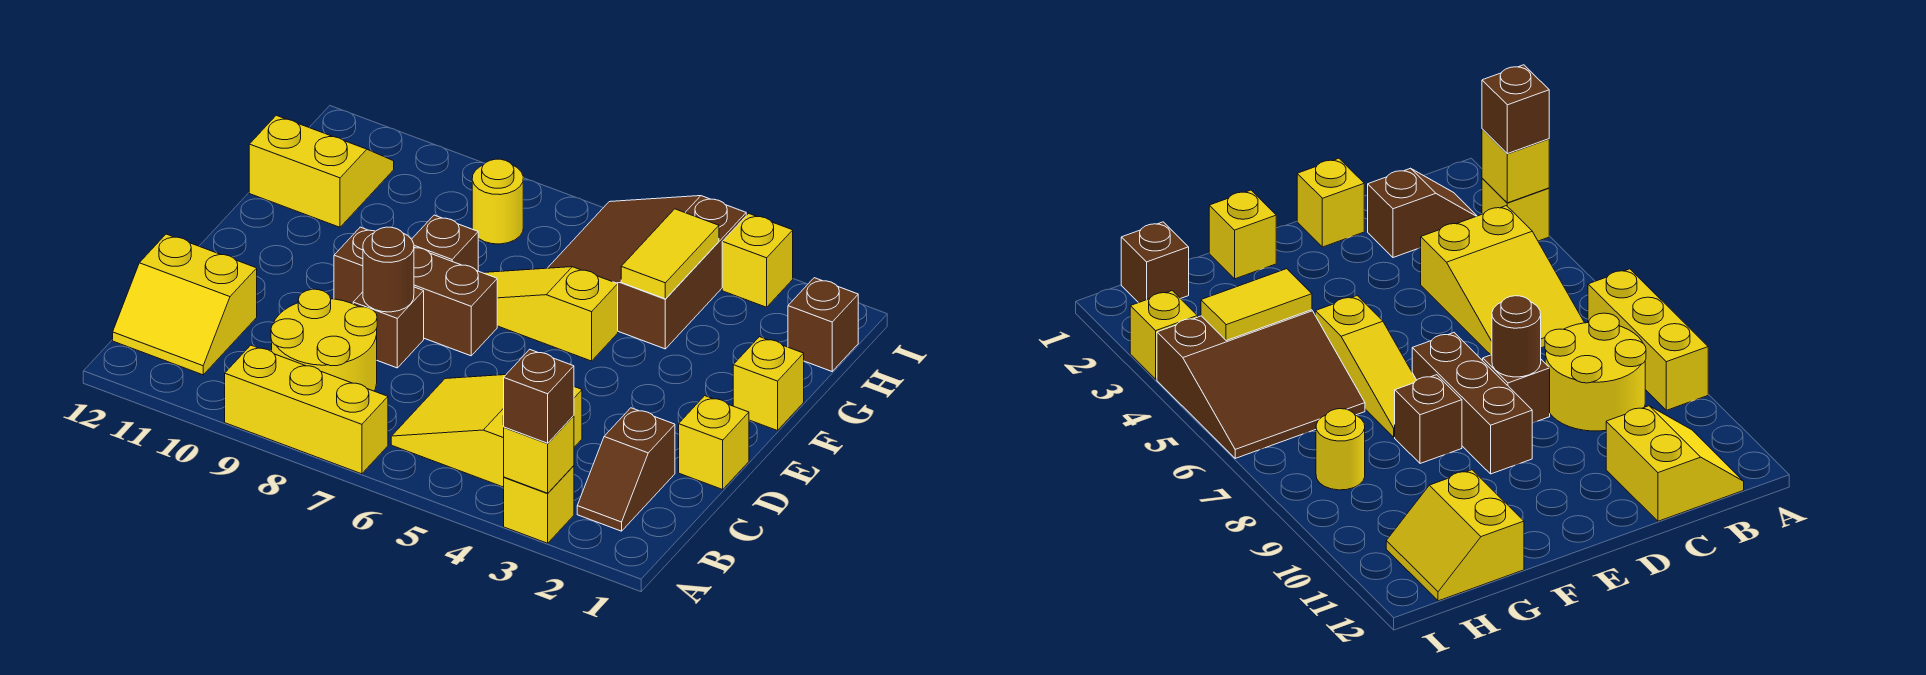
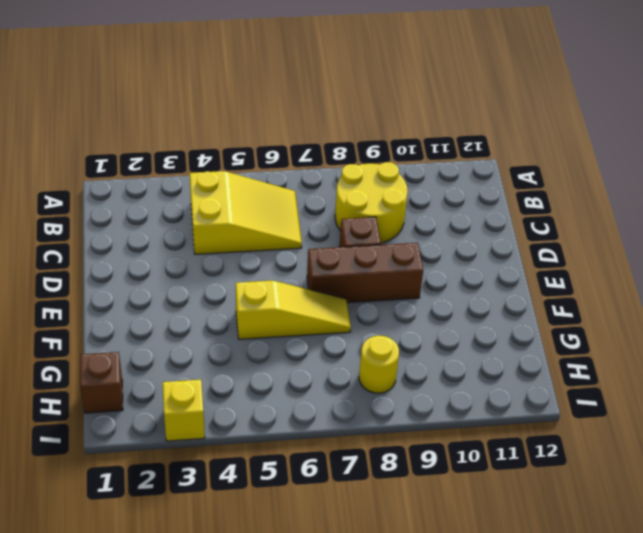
none -> yellow brick A3 level 1
none -> yellow brick A7:A9 level 1
none -> brown slope B2:C2 level 1 top C

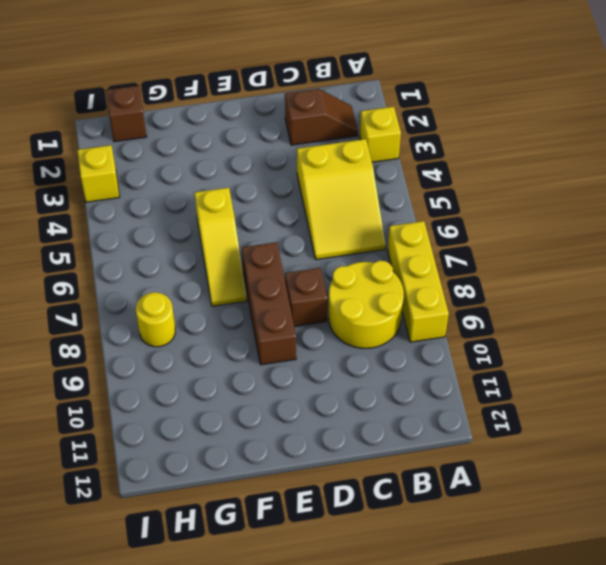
none -> yellow slope B11:C12 level 1 top C
none -> yellow brick D1 level 1
none -> yellow brick F1 level 1

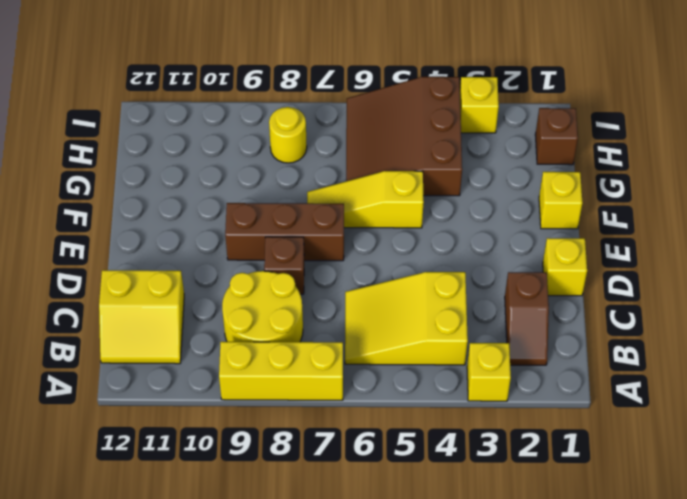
none -> brown brick F8 level 1
none -> yellow slope G11:H12 level 1 top G
none -> yellow brick A3 level 2

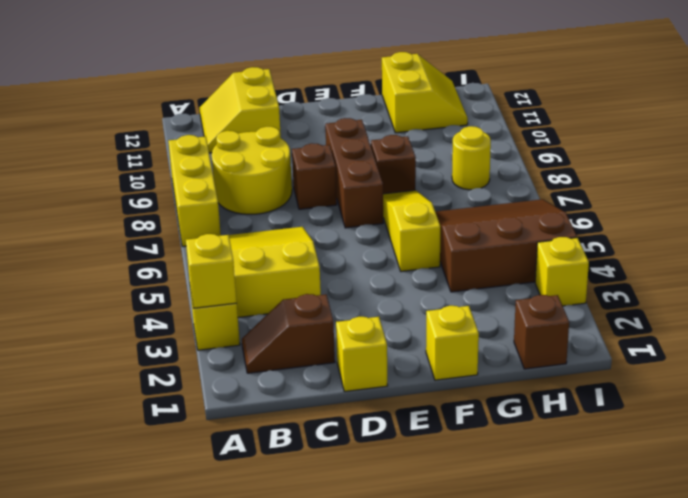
none -> brown round brick D8 level 2
none -> yellow tile G4:H4 level 2
none -> brown brick A3 level 3

